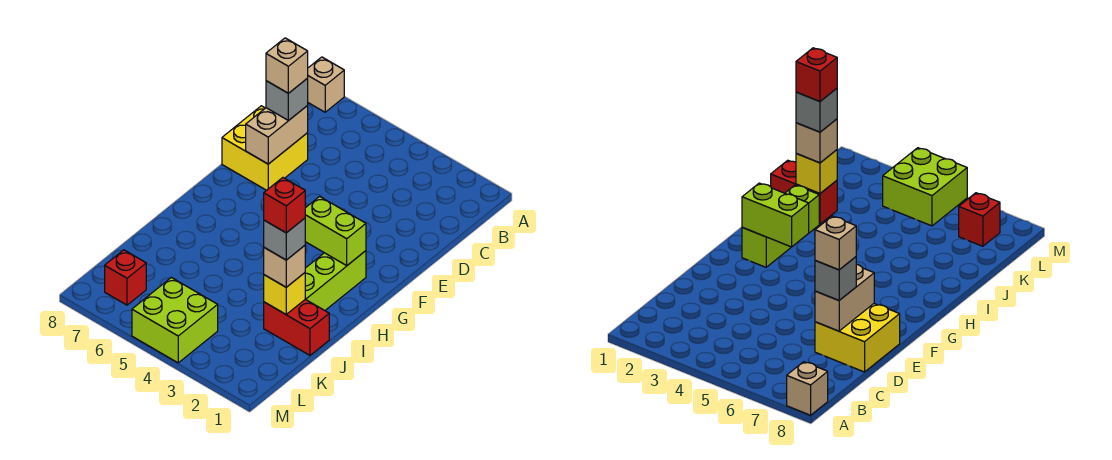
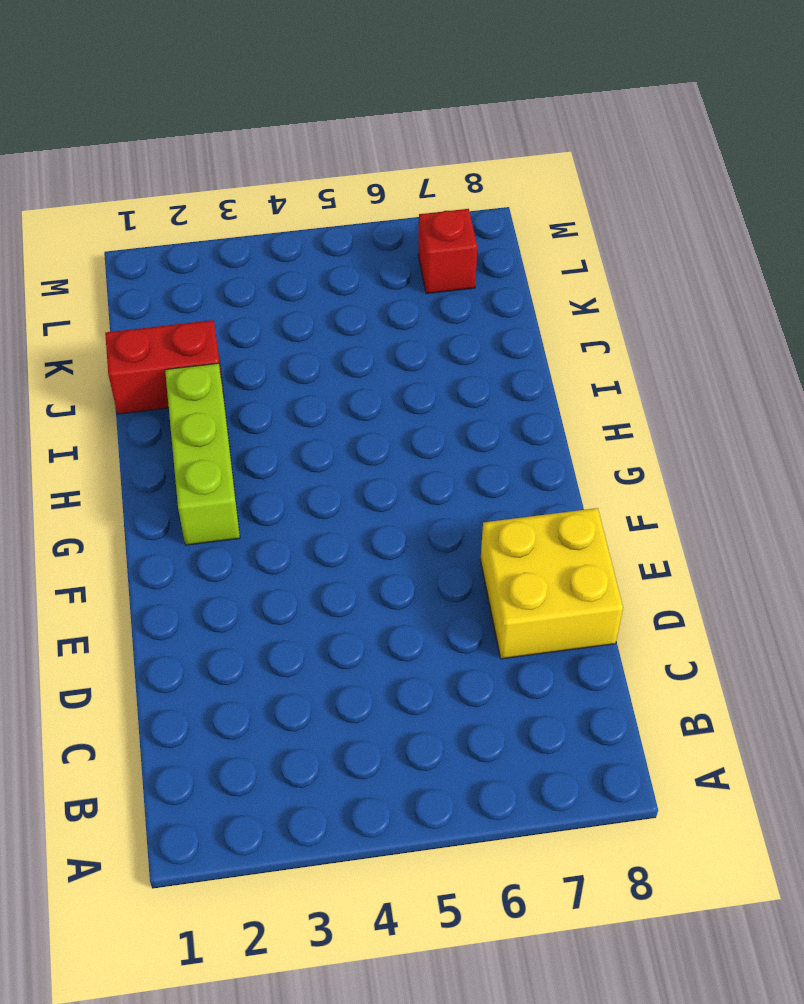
none -> tan brick A8 level 1
none -> lime brick L4:M5 level 1
none -> tan brick D7:E7 level 2

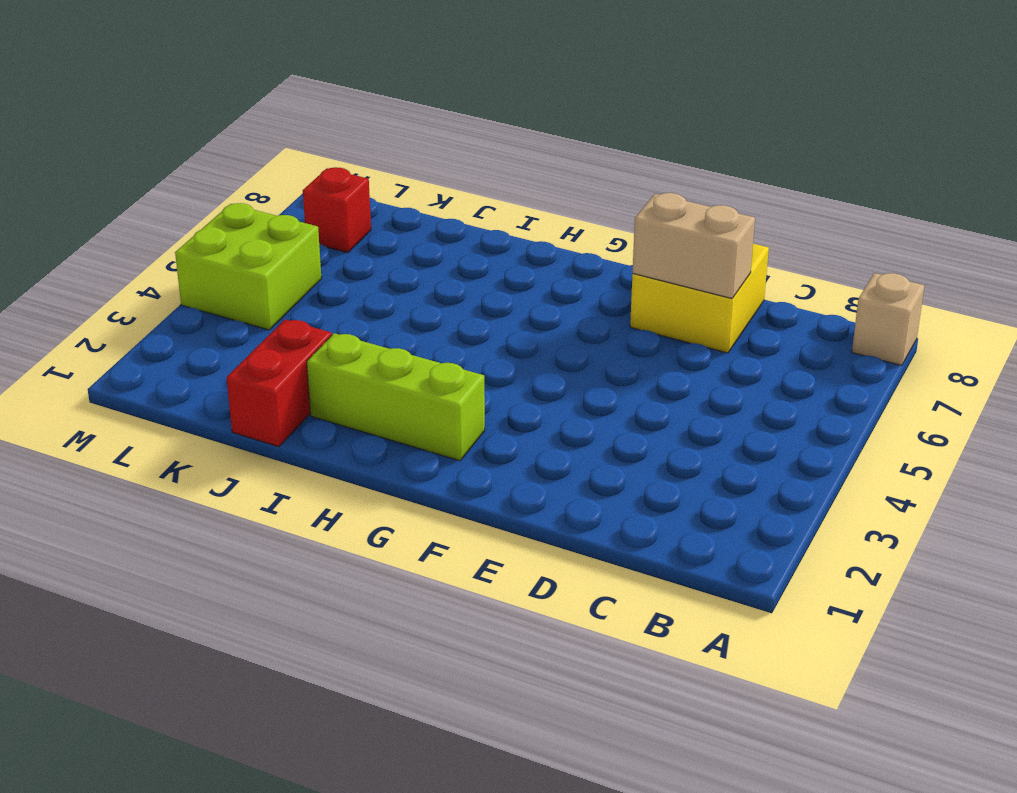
none -> lime brick G2:G3 level 2
none -> yellow brick J2 level 2
none -> grey brick D7 level 3

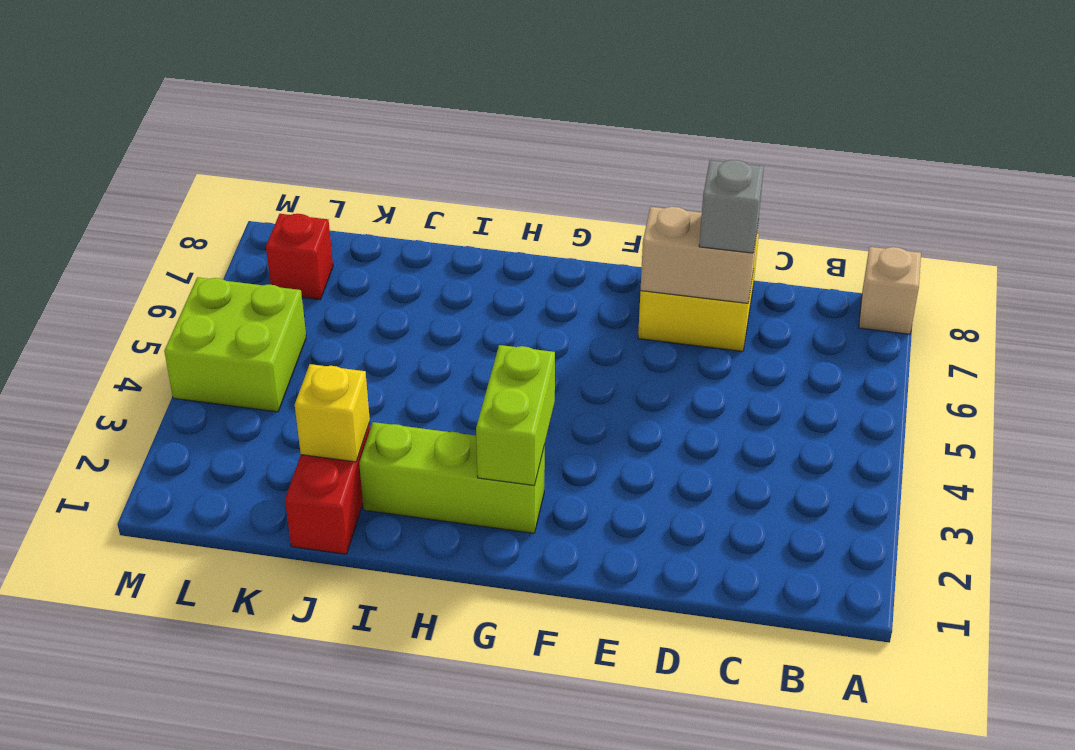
none -> tan brick J2 level 3
none -> tan brick D7 level 4
none -> grey brick J2 level 4

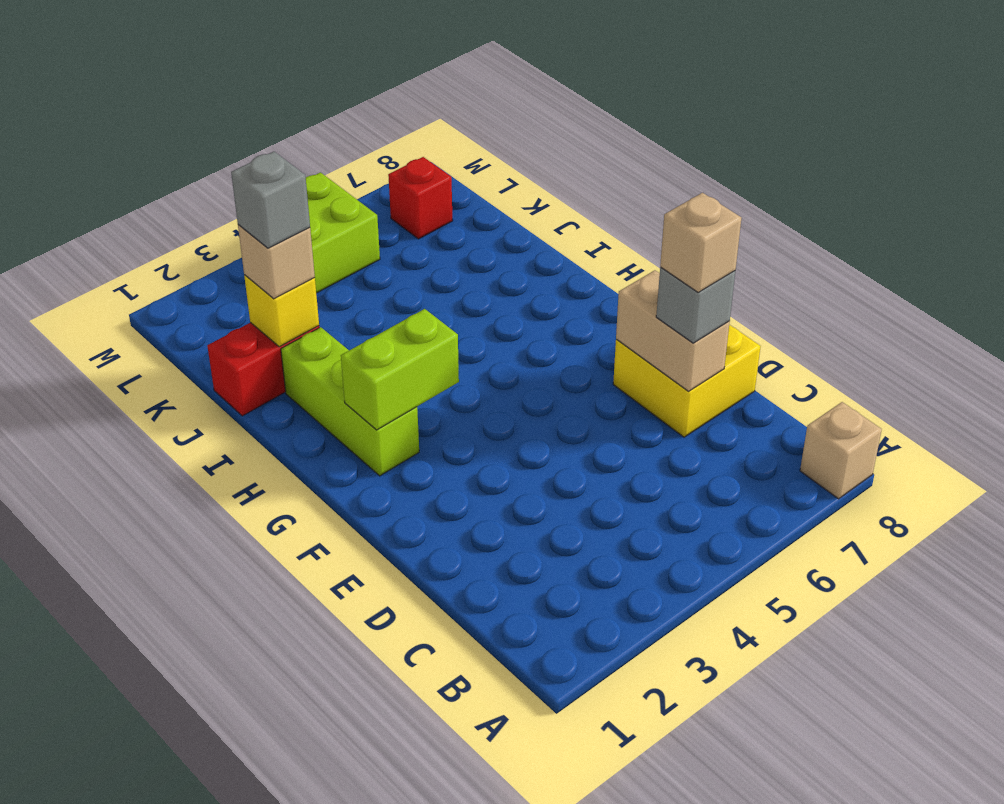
none -> red brick J2 level 5

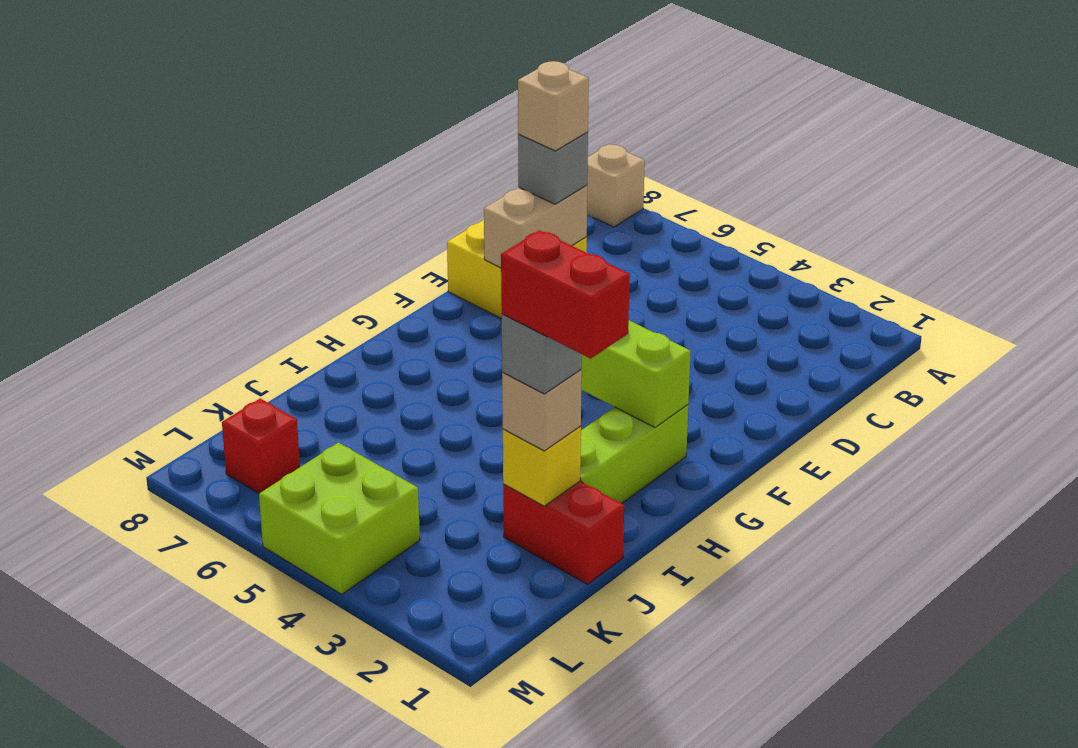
red brick J1:J2 level 5 -> red brick J2 level 5

